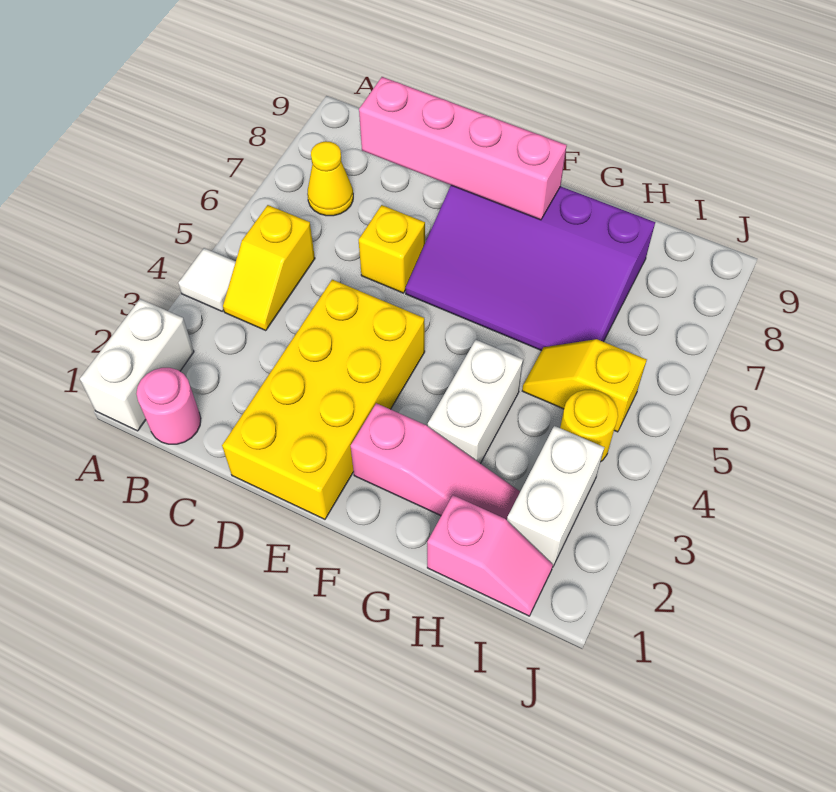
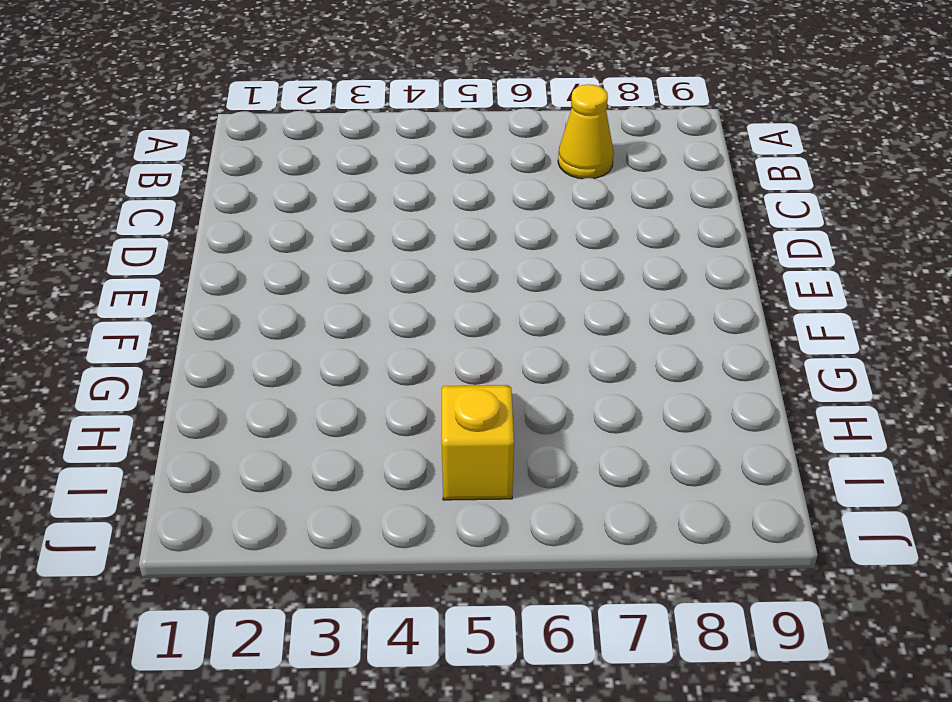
none -> white brick A1:A2 level 1
none -> white tile A4 level 1
none -> pink round brick B1 level 1

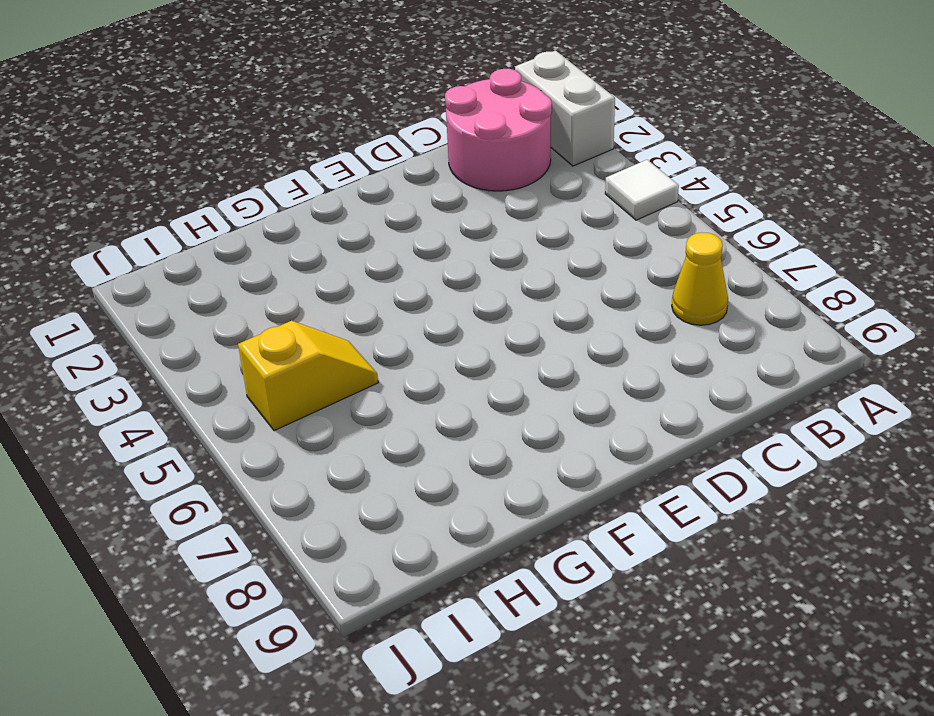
pink round brick B1:C2 level 1 -> pink round brick B1 level 1
none -> yellow slope B4:B5 level 1 top 5
none -> yellow brick D1:E4 level 1
none -> yellow brick D6 level 1

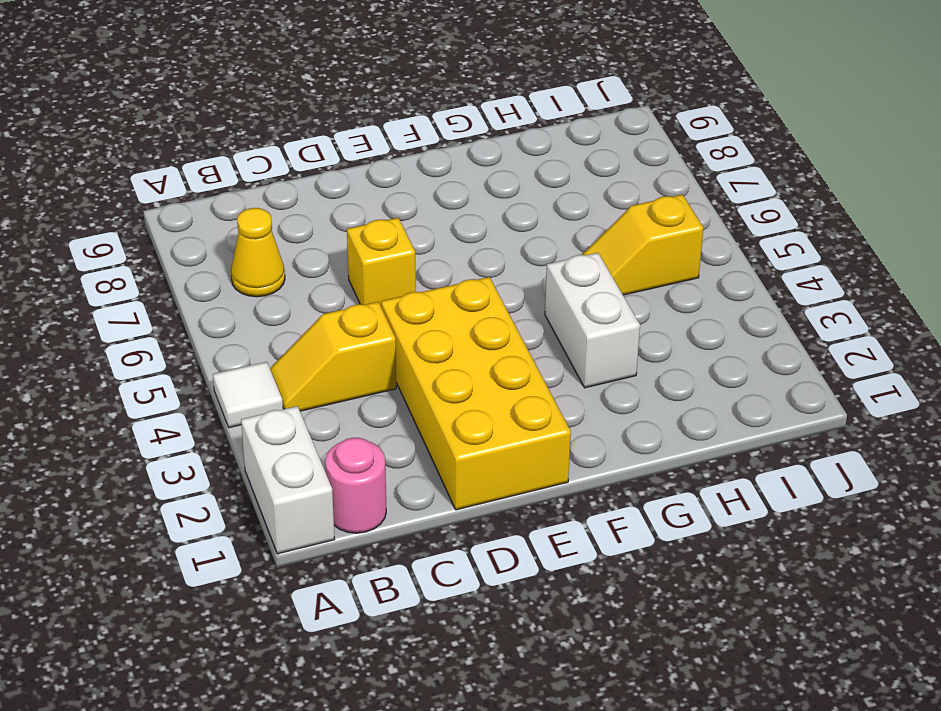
yellow slope B4:C4 level 1 top C -> yellow slope B4:B5 level 1 top 5
none -> purple slope E6:H8 level 1 top 8
none -> pink slope F2:H2 level 1 top F
none -> pink slope H1:I1 level 1 top H

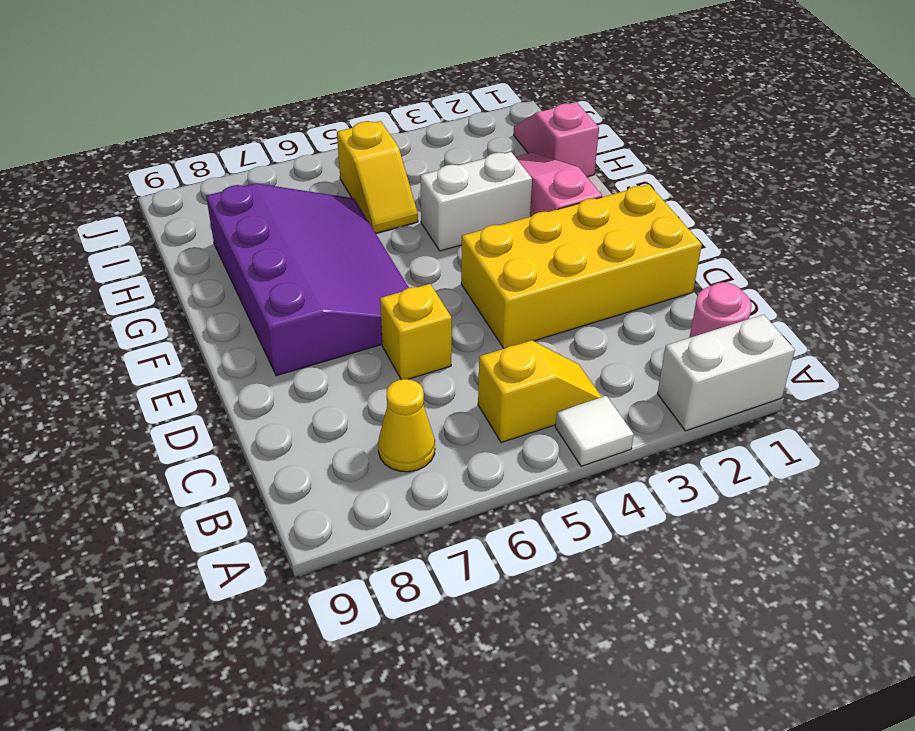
none -> white brick I2:I3 level 1
none -> yellow round brick I4 level 1
none -> pink brick C8:F8 level 2

